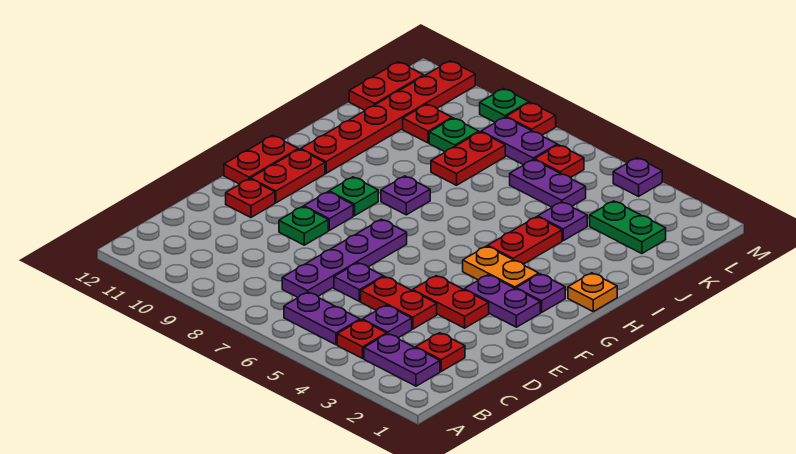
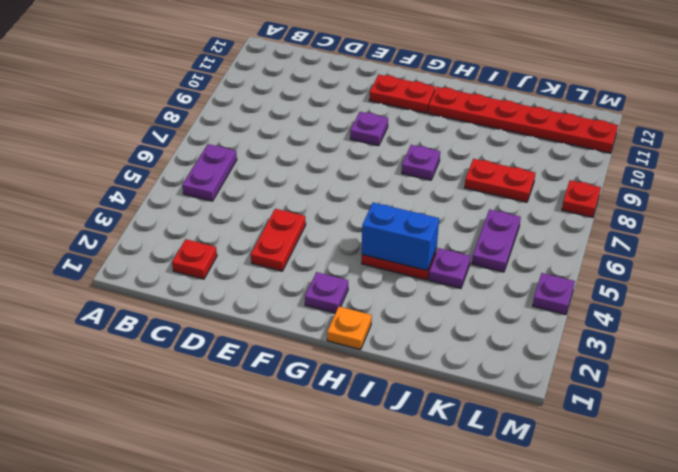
blue brick H4:I4 level 2 -> none
none -> purple plate B2:B3 level 1
none -> red plate B4 level 1
none -> purple plate C4 level 1
none -> purple plate C7:F7 level 1

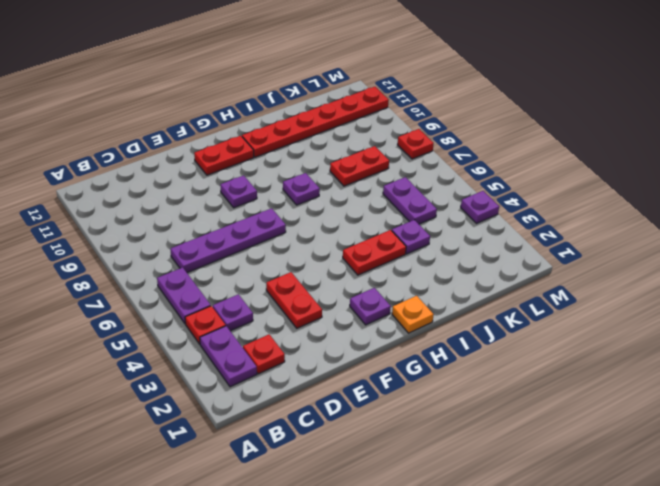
none -> red plate D4:D5 level 1
none -> purple plate D6 level 1
none -> green plate E9 level 1
none -> red plate E11 level 1

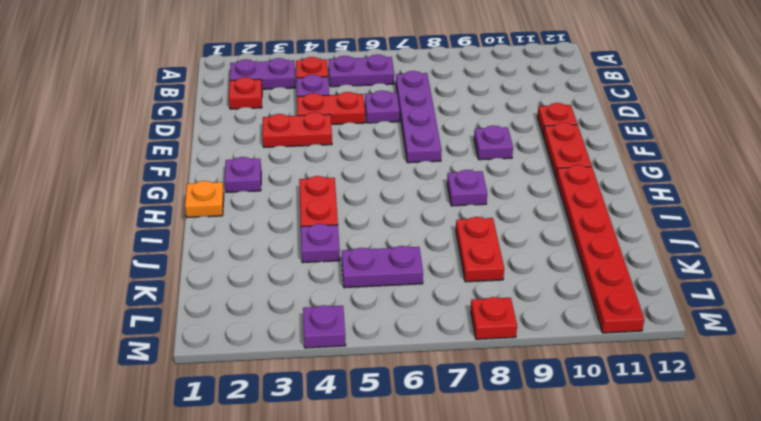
none -> green plate E9 level 1
none -> purple plate F2:F3 level 1
none -> red plate F12:G12 level 1
none -> orange plate G3:G4 level 1

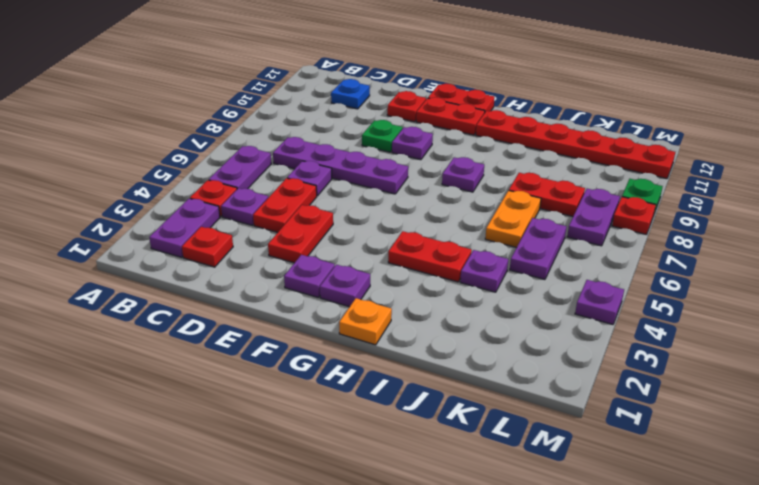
blue plate C11 level 1 -> none
purple plate F2 level 1 -> purple plate F2:F3 level 1
orange plate J6:J7 level 1 -> orange plate G3:G4 level 1
none -> green plate G9 level 1
none -> green plate K2:K3 level 1
none -> green plate K9 level 1
none -> red plate K10 level 1

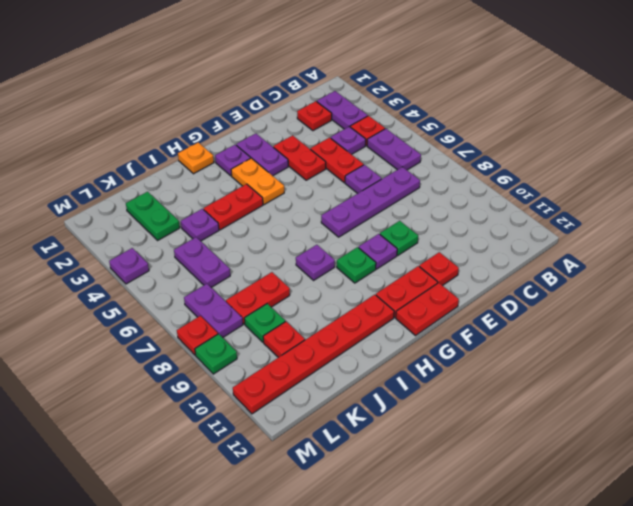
none -> red plate K12:L12 level 1
none -> red plate L6 level 1

